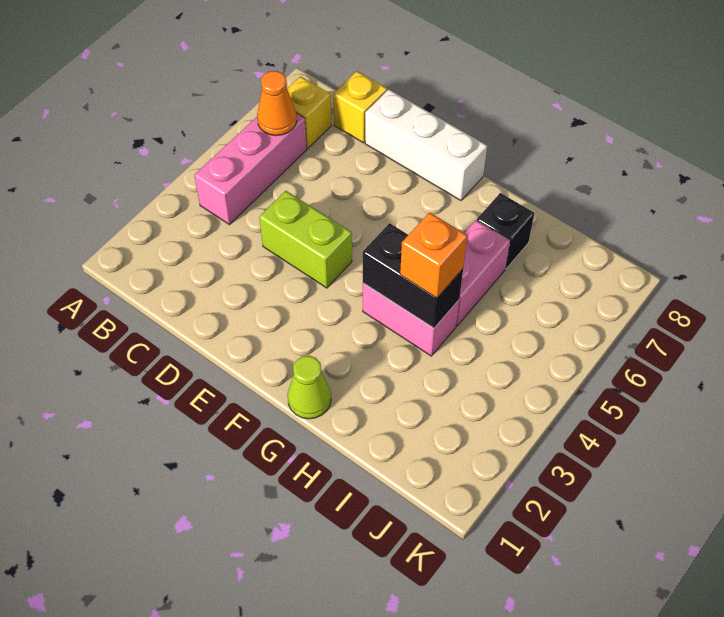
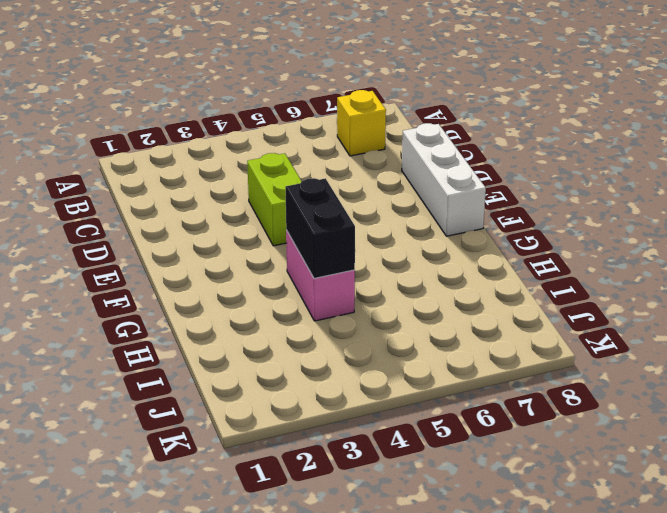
none -> pink brick B4:B6 level 1
none -> yellow brick C8 level 1
none -> lime cone G1 level 1

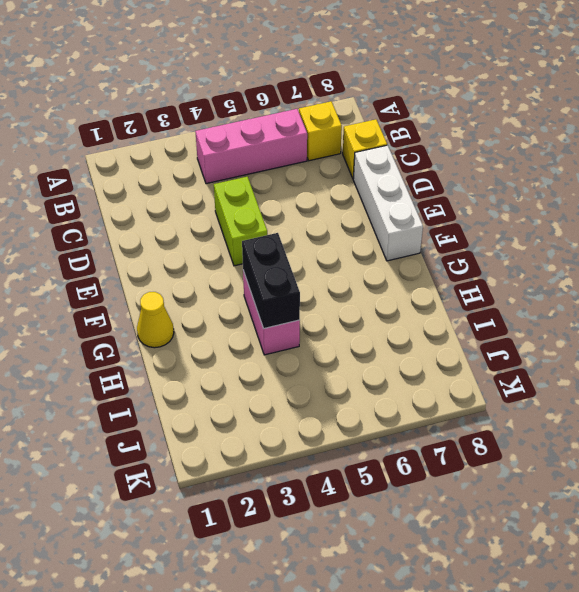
yellow cone G1 level 1 -> lime cone G1 level 1
none -> pink brick H5:H6 level 1
none -> black brick H7 level 1
none -> orange cone B6 level 2

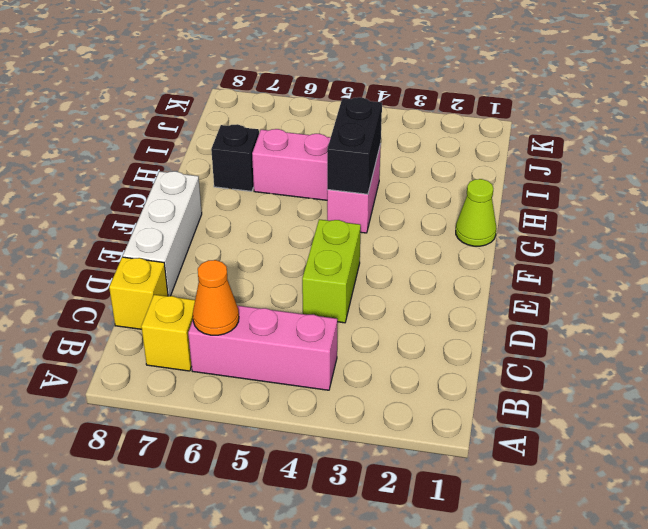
none -> orange brick H4 level 3

